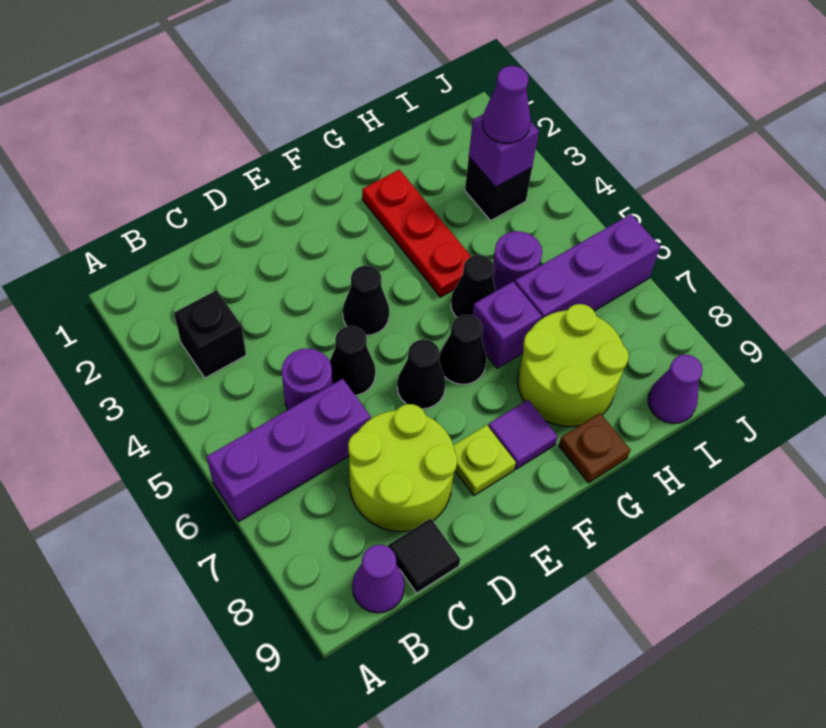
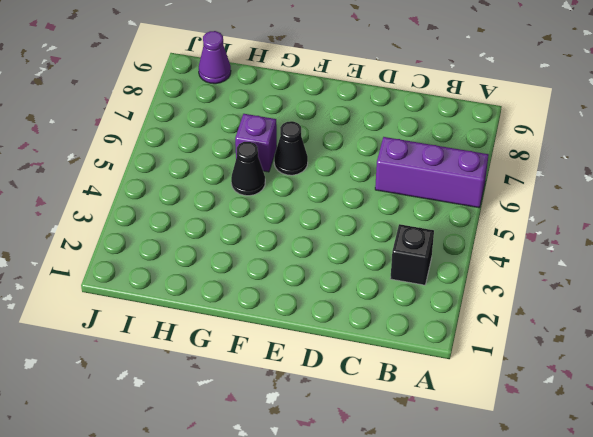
none -> purple cone B9 level 1
none -> purple round brick C5 level 1
none -> lime round brick C7:D8 level 1

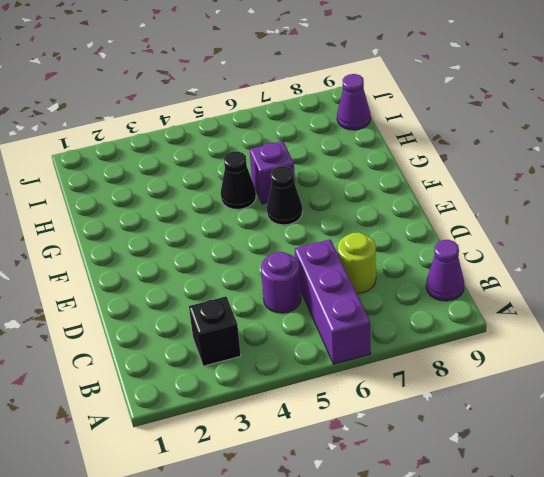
lime round brick C7 level 1 -> lime round brick C7:D8 level 1
none -> black tile C9 level 1
none -> black cone D5 level 1
none -> black cone E4 level 1

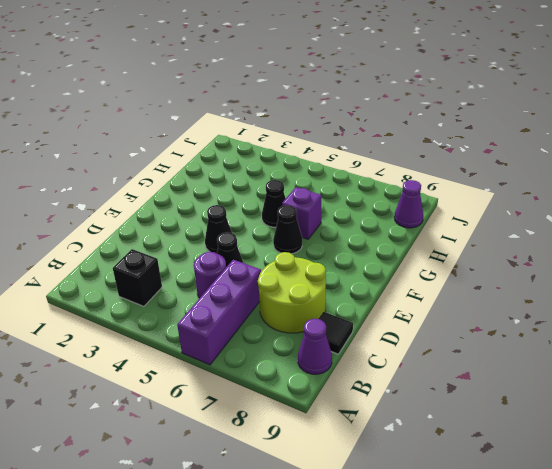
none -> black cone E6 level 1
none -> lime plate E8 level 1
none -> purple tile F8 level 1

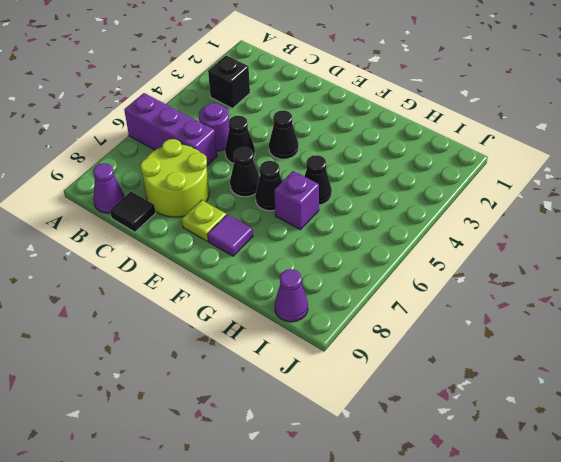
none -> red plate G2:G4 level 1
none -> lime round brick G7:H8 level 1
none -> brown plate G9 level 1

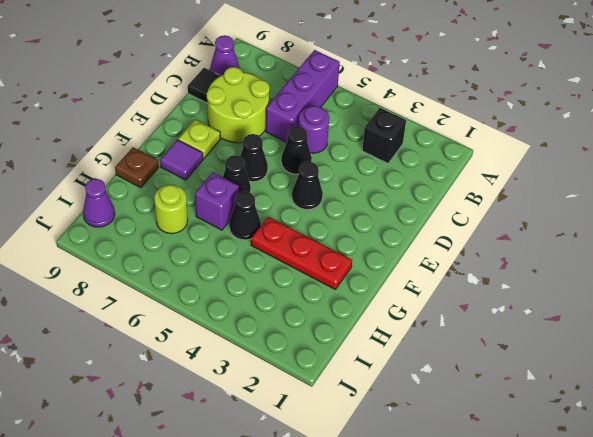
lime round brick H7 level 1 -> lime round brick G7:H8 level 1
none -> purple round brick H5 level 1
none -> purple brick H6:J6 level 1
none -> black brick I3 level 1

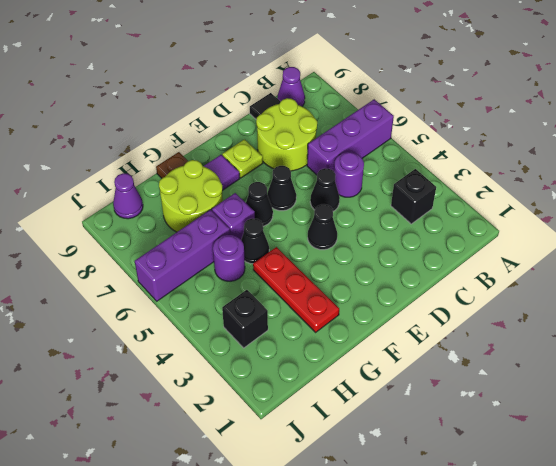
none -> purple brick I3 level 2
none -> purple cone I3 level 3

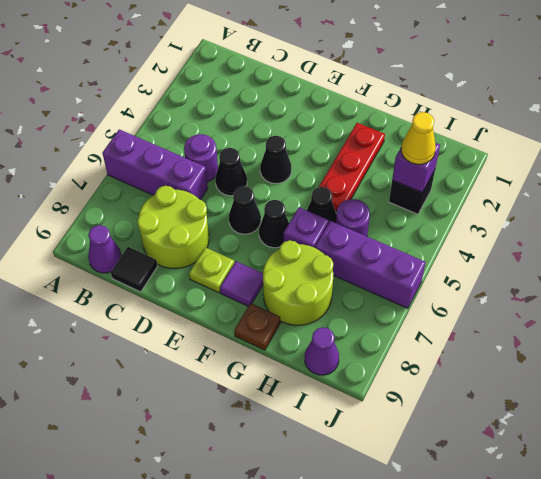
yellow cone I3 level 3 -> purple cone I3 level 3
none -> black brick B3 level 1

